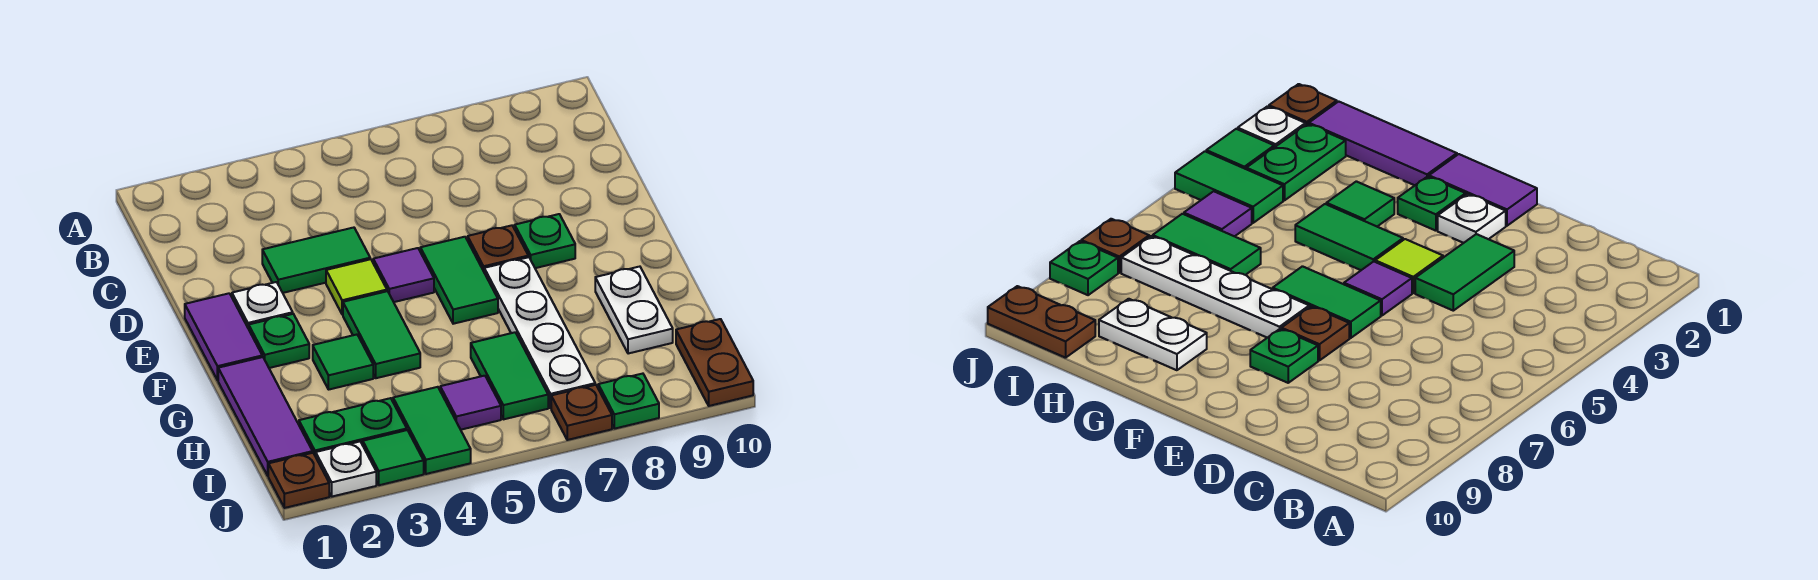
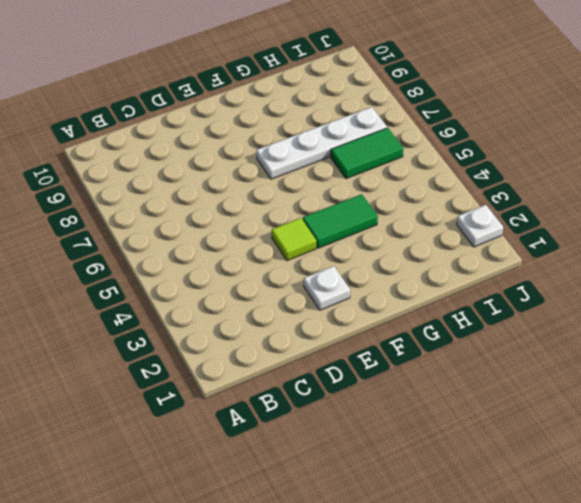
none -> green tile D3:D4 level 1
none -> purple tile E1:F1 level 1
none -> purple tile E5 level 1

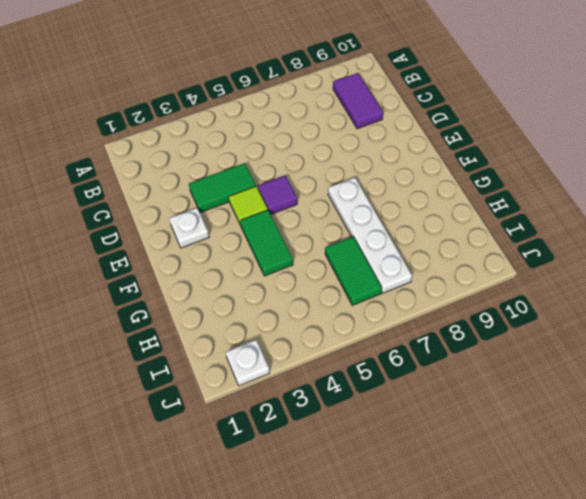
purple tile B9:C9 level 1 -> purple tile E1:F1 level 1
none -> green tile E6:F6 level 1
none -> brown plate E7 level 1
none -> green plate E8 level 1

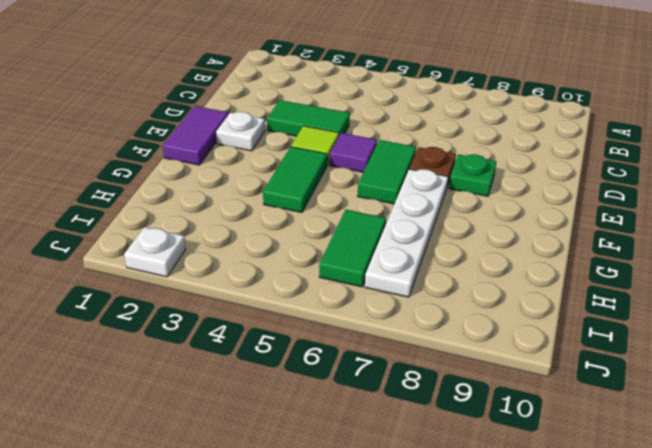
none -> green plate F2 level 1
none -> purple tile G1:I1 level 1
none -> green tile G3 level 1

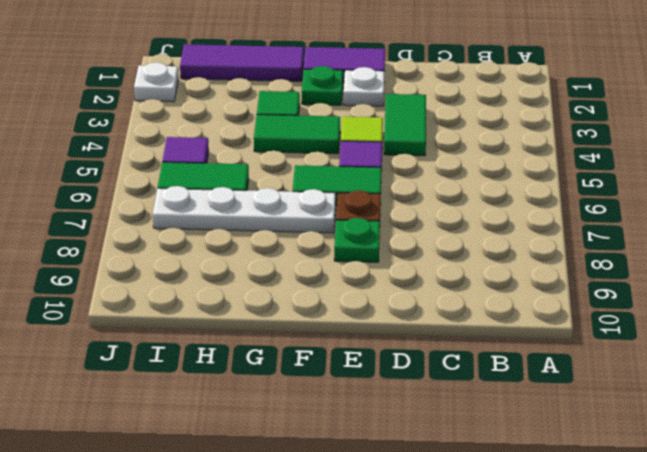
none -> white plate G9:H9 level 1
none -> green plate I2:I3 level 1
none -> green tile I4:J4 level 1

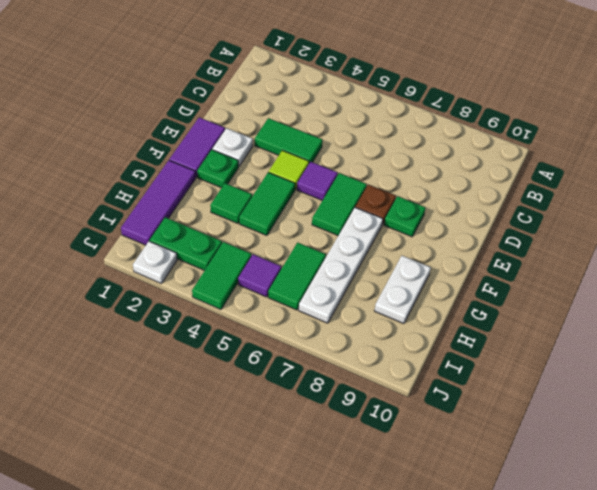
none -> brown plate I10:J10 level 1
none -> brown plate J1 level 1
none -> green tile J3 level 1

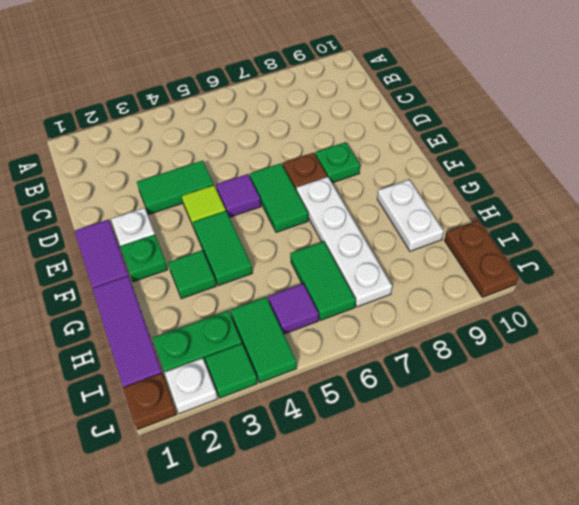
none -> brown plate J7 level 1
none -> green plate J8 level 1

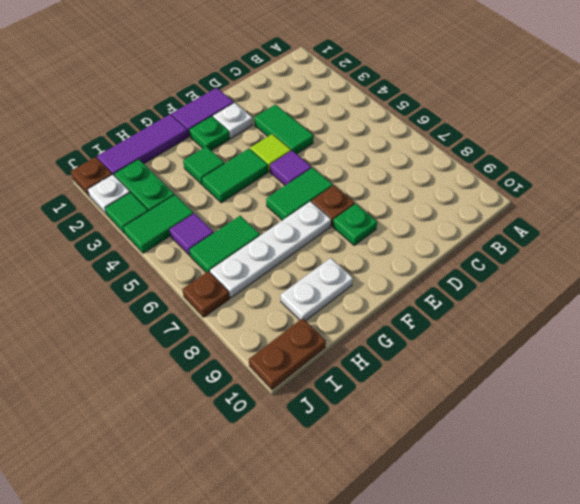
none -> green plate J8 level 1

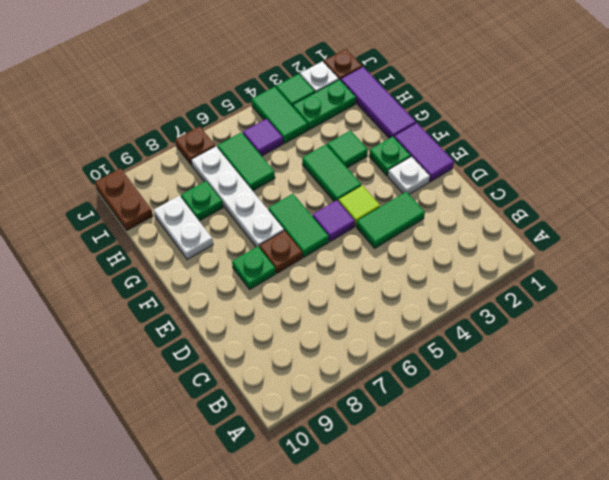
green plate H8 level 1 -> green plate J8 level 1

